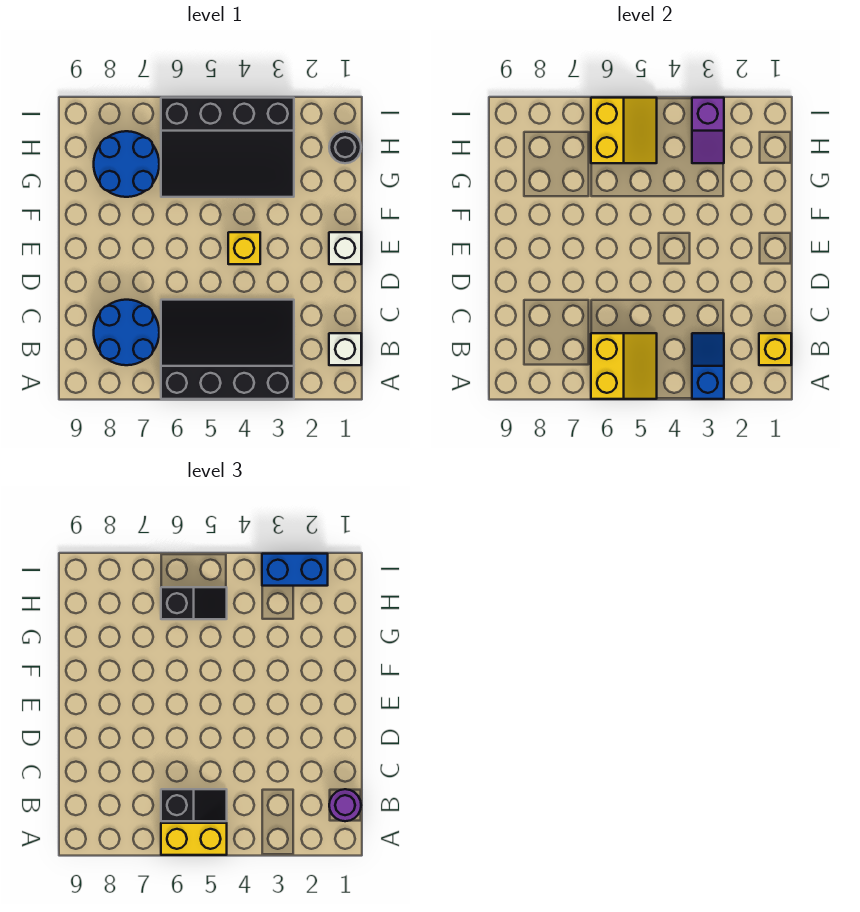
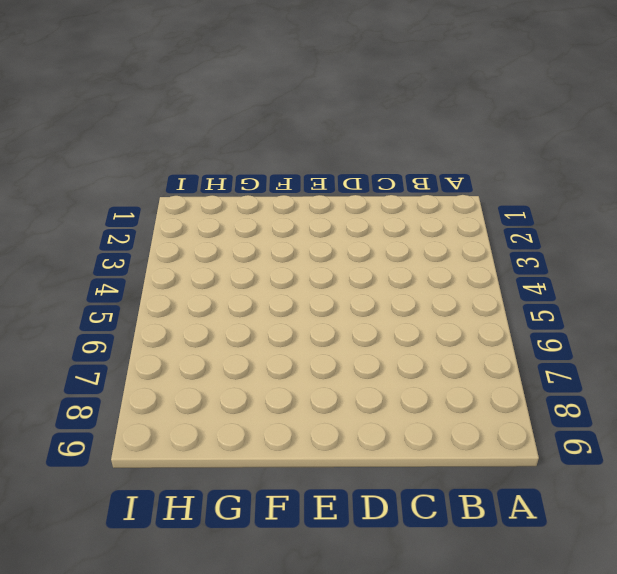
none -> black slope A3:C6 level 1 top A
none -> white brick B1 level 1
none -> blue round brick B7:C8 level 1

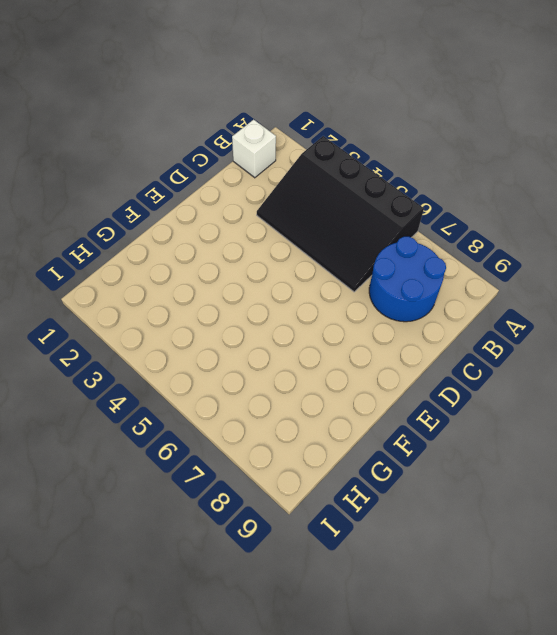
none -> white brick E1 level 1
none -> yellow brick E4 level 1
none -> black slope G3:I6 level 1 top I

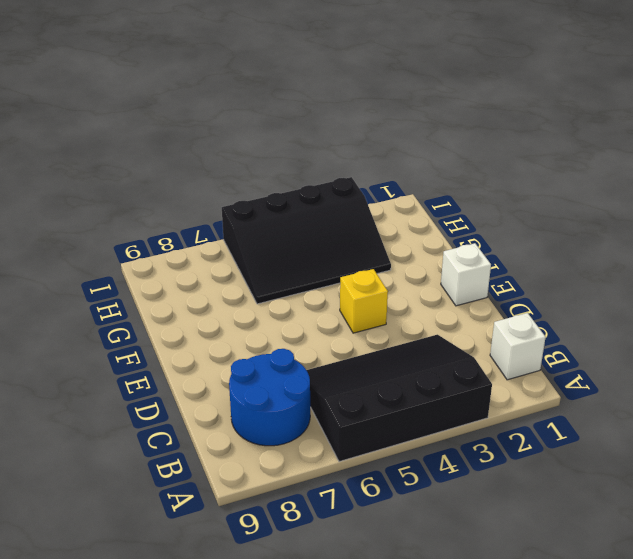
none -> blue round brick G7:H8 level 1
none -> black round brick H1 level 1
none -> blue slope A3:B3 level 2 top A

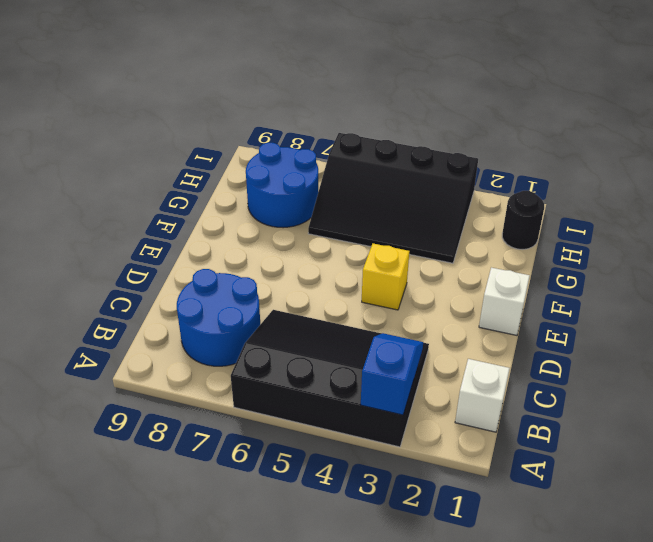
none -> yellow slope A5:B6 level 2 top 6
none -> yellow brick B1 level 2
none -> purple slope H3:I3 level 2 top I

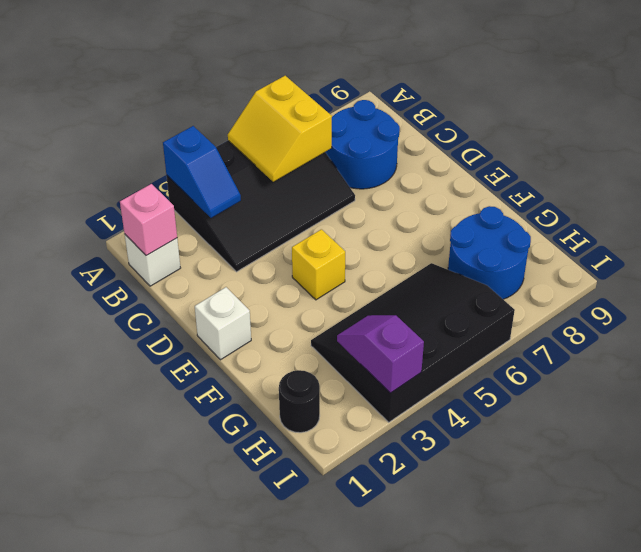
pink brick B1 level 2 -> yellow brick B1 level 2
none -> yellow slope H5:I6 level 2 top 6
none -> yellow brick A5:A6 level 3
none -> purple round brick B1 level 3

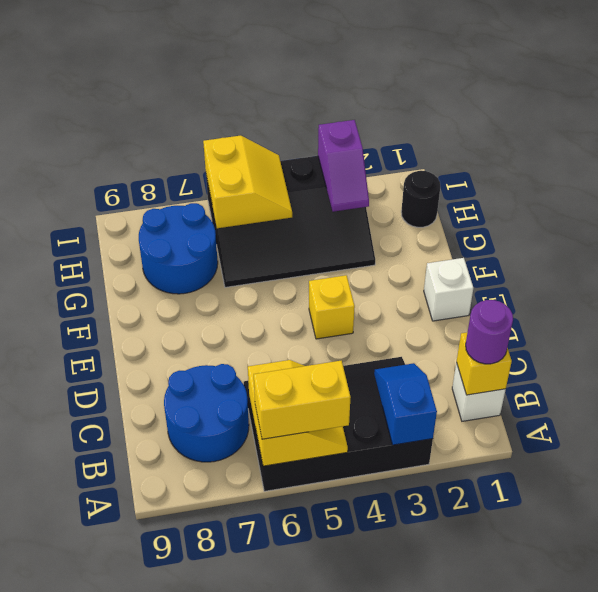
none -> black slope B5:B6 level 3 top 6
none -> black slope H5:H6 level 3 top 6
none -> blue brick I2:I3 level 3

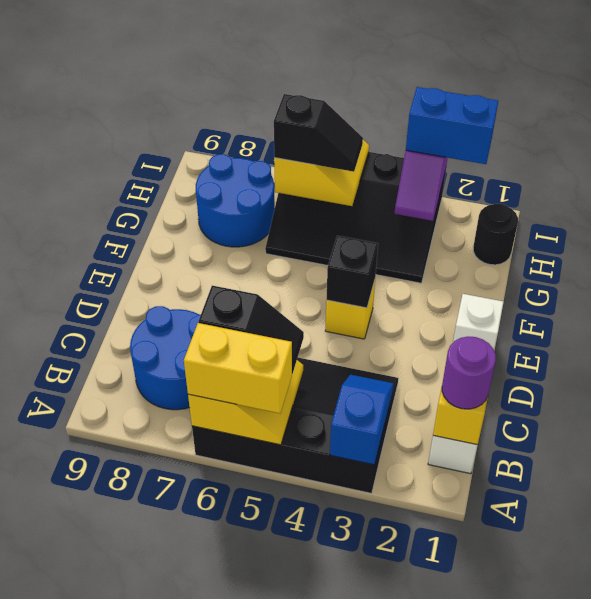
black brick E4 level 2 -> none

